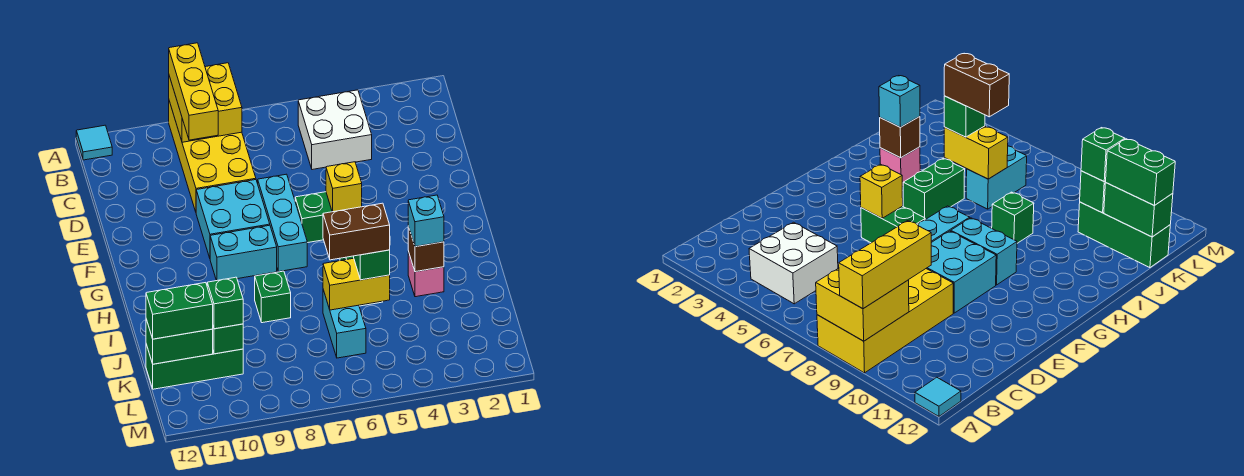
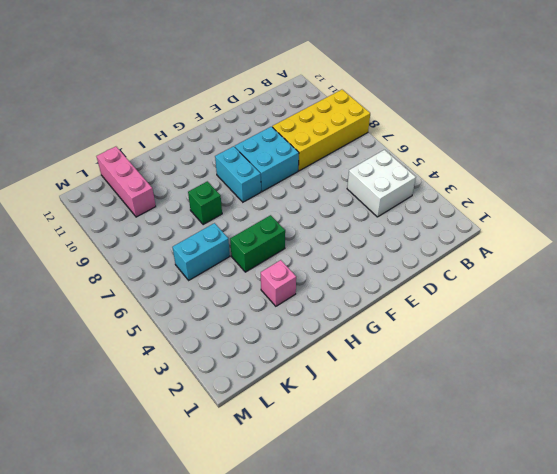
pink brick K10:K12 level 1 -> green brick K10:K12 level 1
none -> cyan tile A12 level 1
none -> cyan brick E7:G7 level 1
none -> green brick F5:F6 level 1

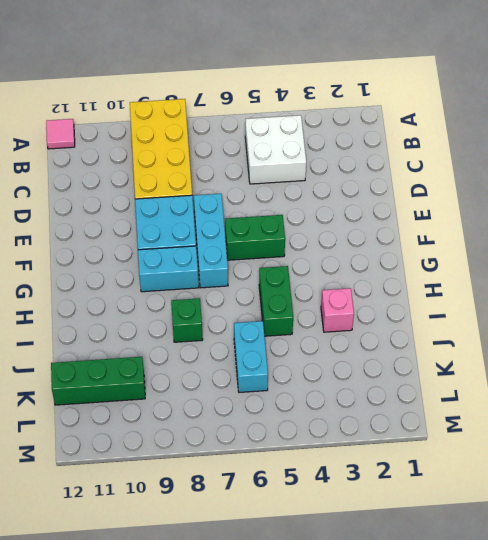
pink tile A12 level 1 -> cyan tile A12 level 1
none -> yellow brick A8:B9 level 2
none -> yellow brick F5 level 2
none -> brown brick I3 level 2

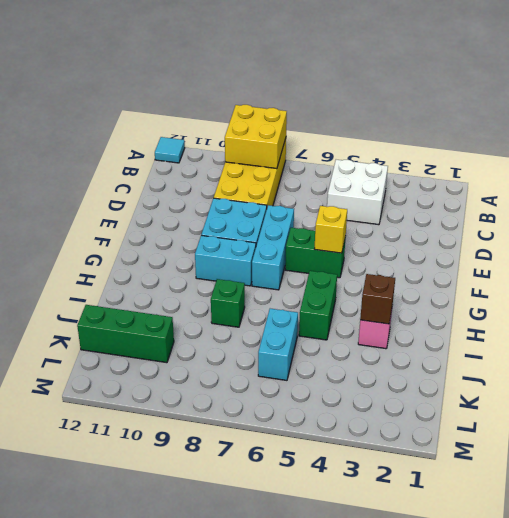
none -> yellow brick J5:J6 level 2
none -> green brick K10 level 2
none -> green brick K11:K12 level 2

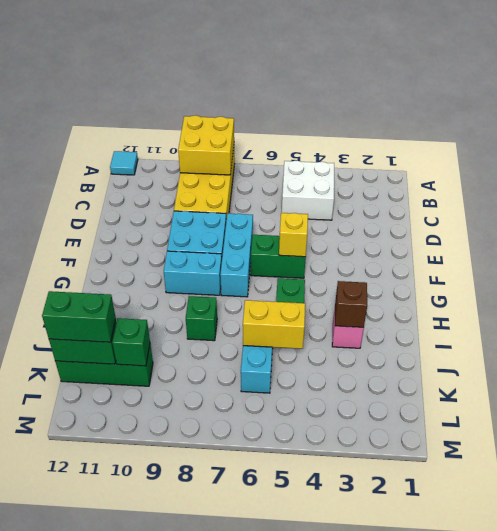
none -> yellow brick A9:C9 level 3
none -> cyan brick I3 level 3
none -> green brick J5 level 3

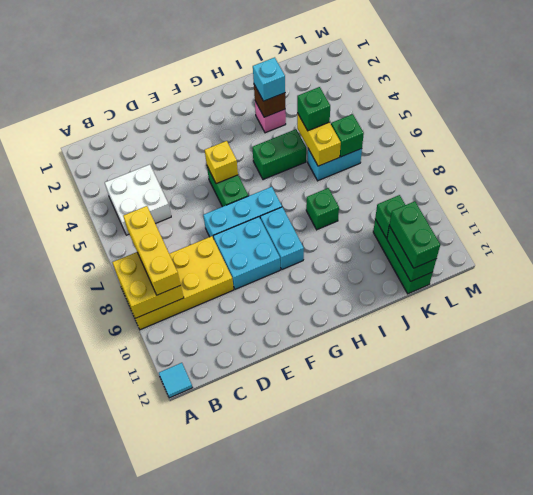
yellow brick B7:B9 level 3 -> yellow brick A9:C9 level 3
green brick K6 level 2 -> green brick K10 level 3
none -> brown brick J5:J6 level 4

